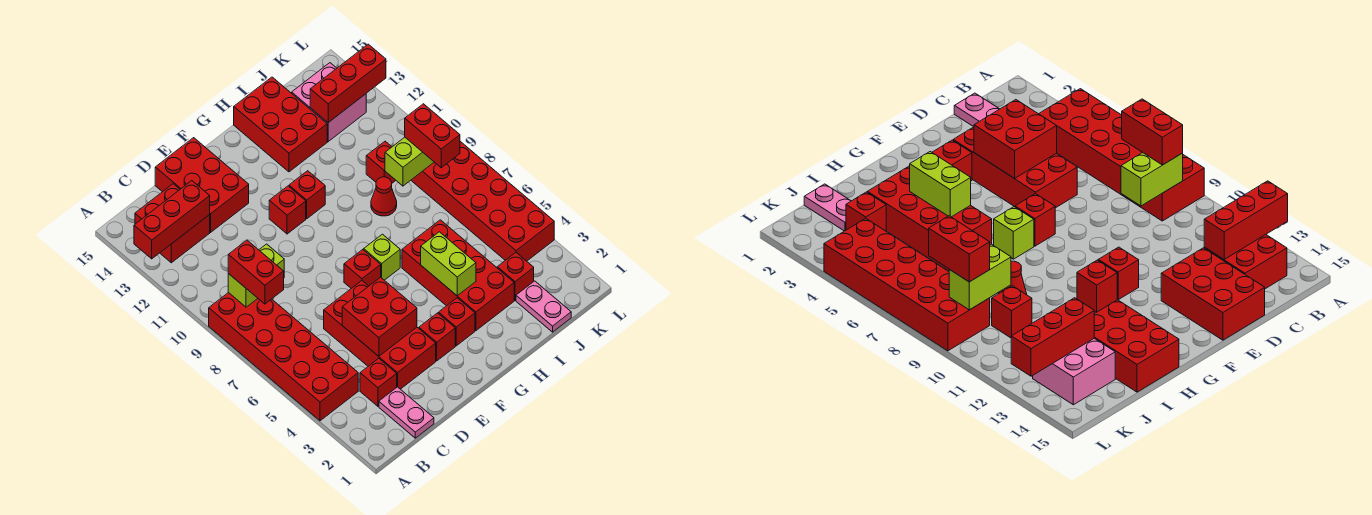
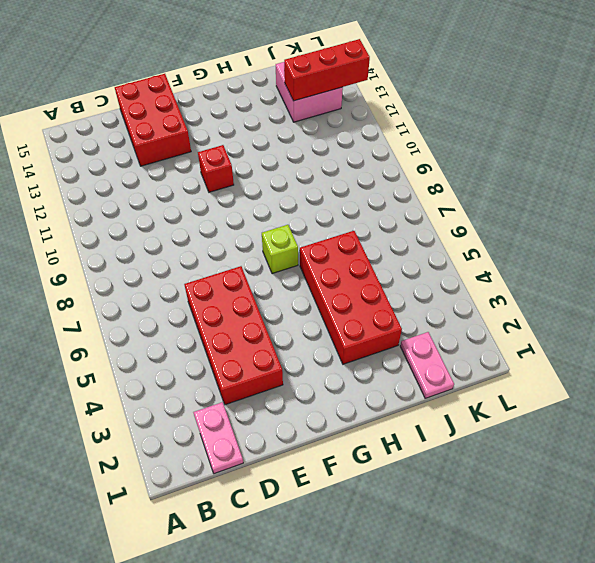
none -> red brick A4:B9 level 1
none -> red brick B13:C14 level 1
none -> red brick C3 level 1

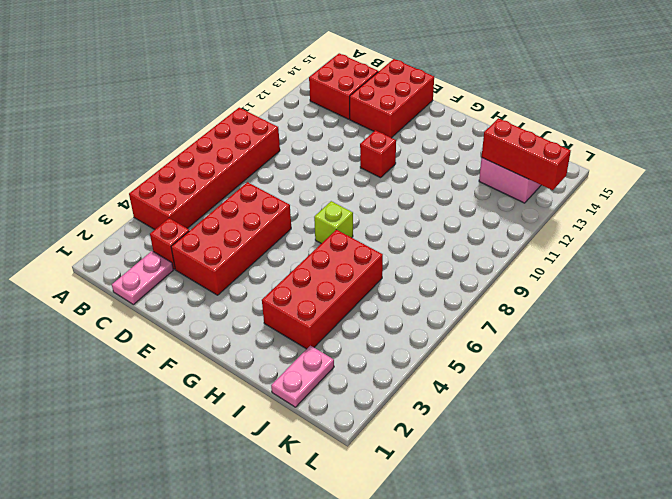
none -> red brick F3 level 1
none -> red brick F7 level 1
none -> red brick G3 level 1

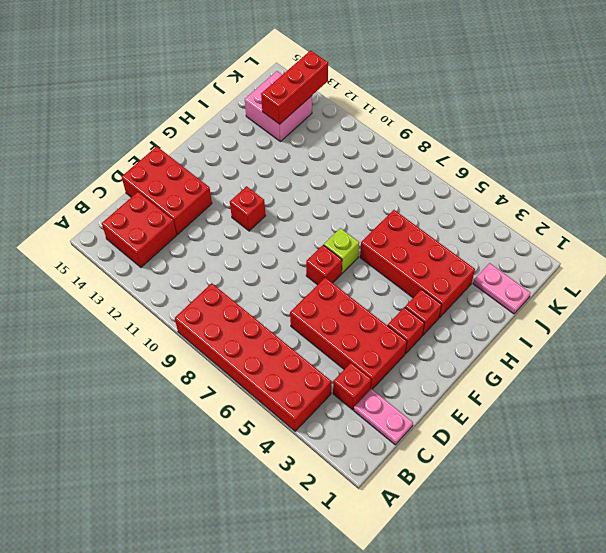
none -> red brick G11 level 1
none -> red brick H13:I15 level 1
none -> red cone I9 level 1

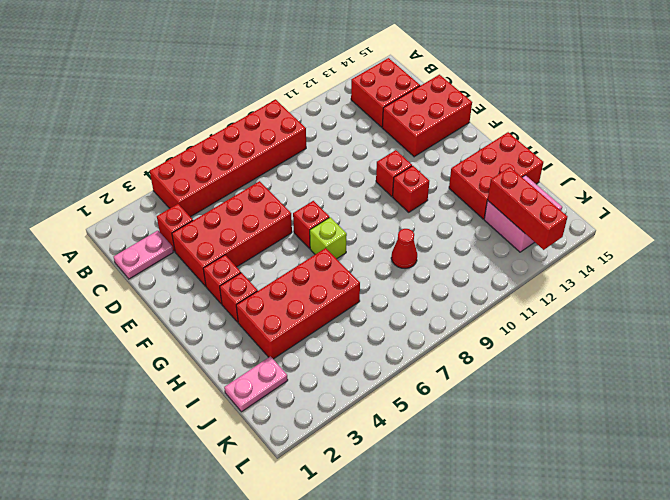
none -> red brick J3 level 1
none -> red brick J10 level 1
none -> red brick K4:L9 level 1

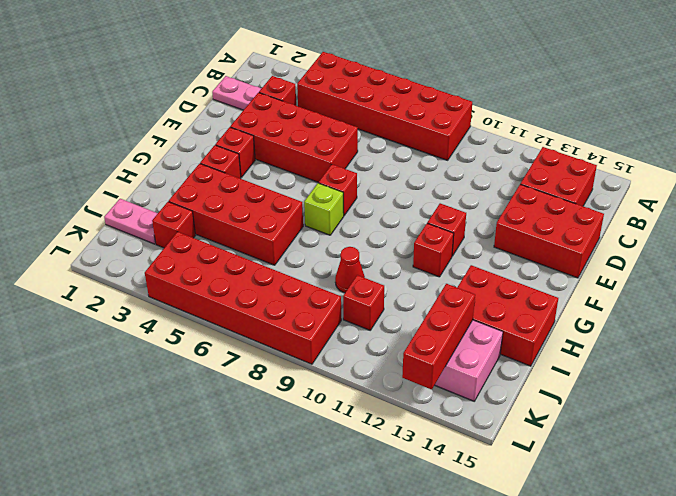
none -> red brick A13:C13 level 2
none -> lime brick B9:C9 level 2
none -> red brick D4:E5 level 2

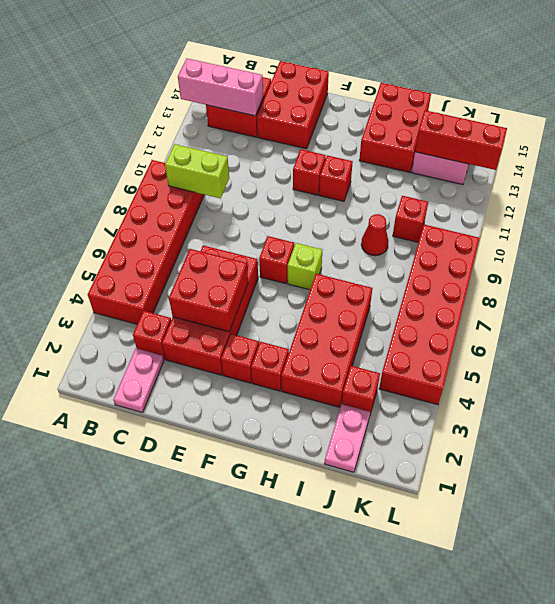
pink brick A13:C13 level 2 -> red brick A13:C13 level 2
none -> lime brick H4:H5 level 2
none -> lime brick J9:K9 level 2
none -> red brick B8:B9 level 3

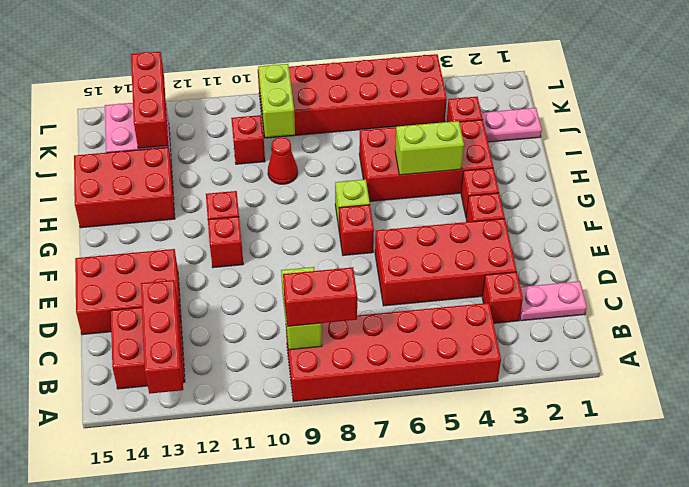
none -> red brick D4:E5 level 2
none -> red brick K8:K9 level 3

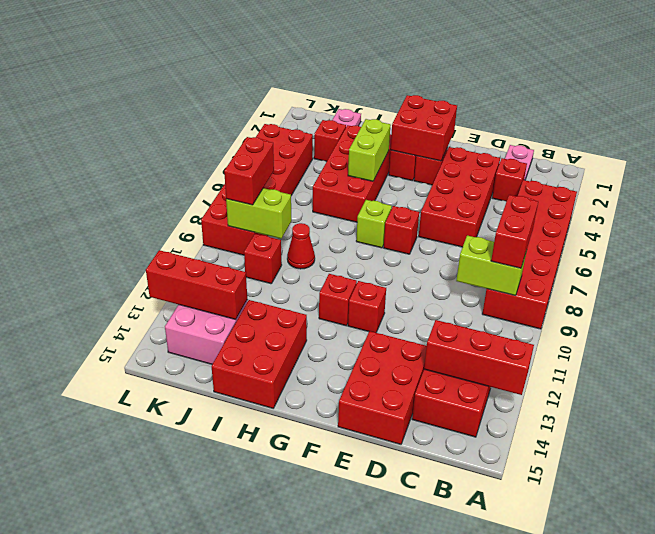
red brick F2:G3 level 2 -> red brick D4:E5 level 2

